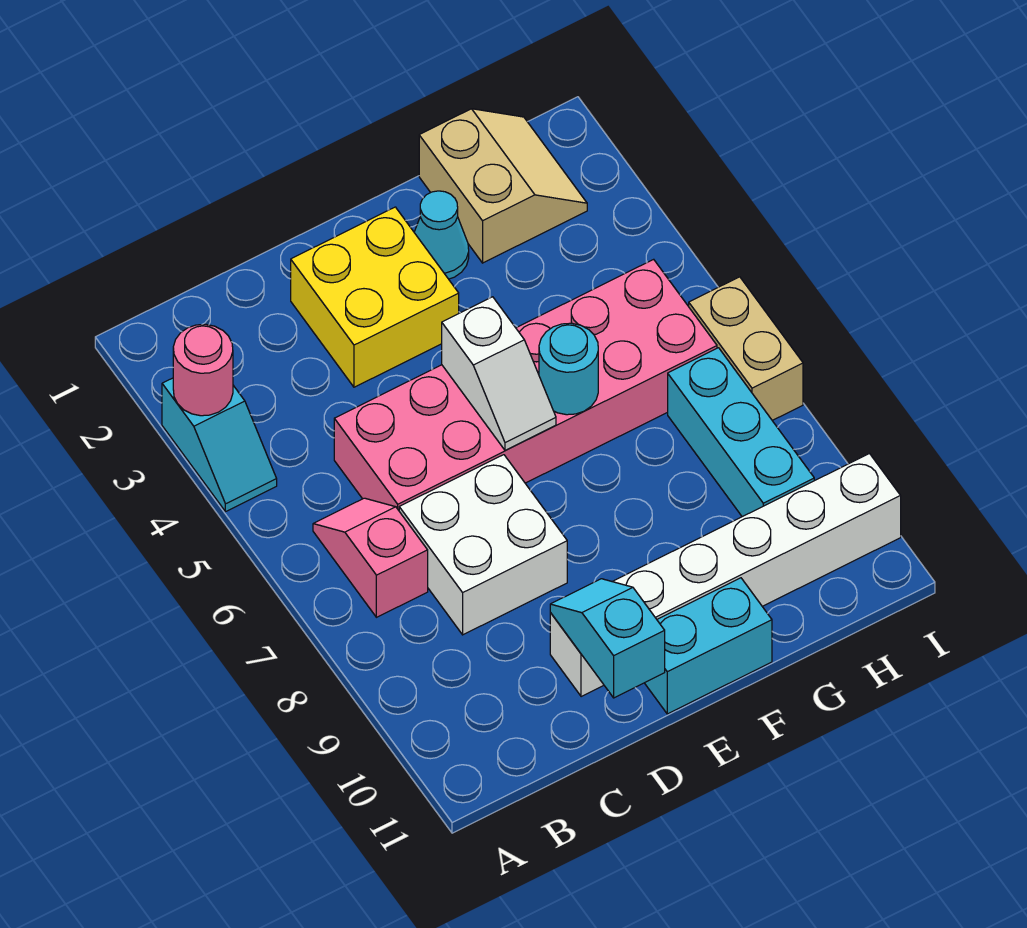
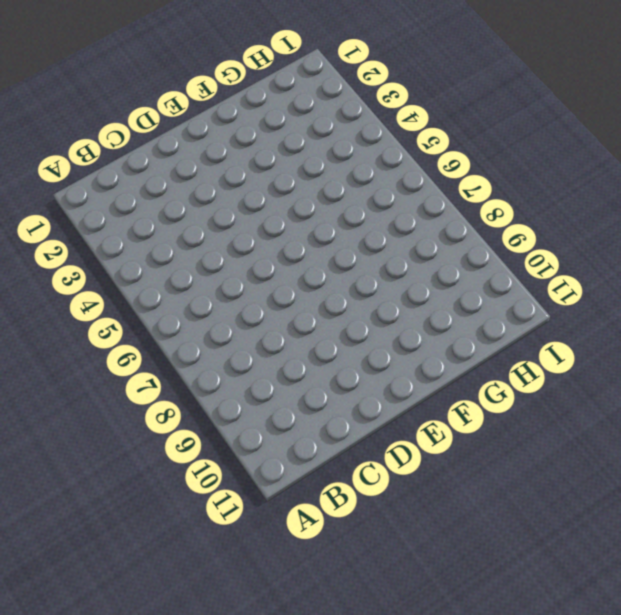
none -> cyan slope A3:A4 level 1 top 3
none -> pink slope B6:B7 level 1 top 7
none -> pink brick C5:H6 level 1

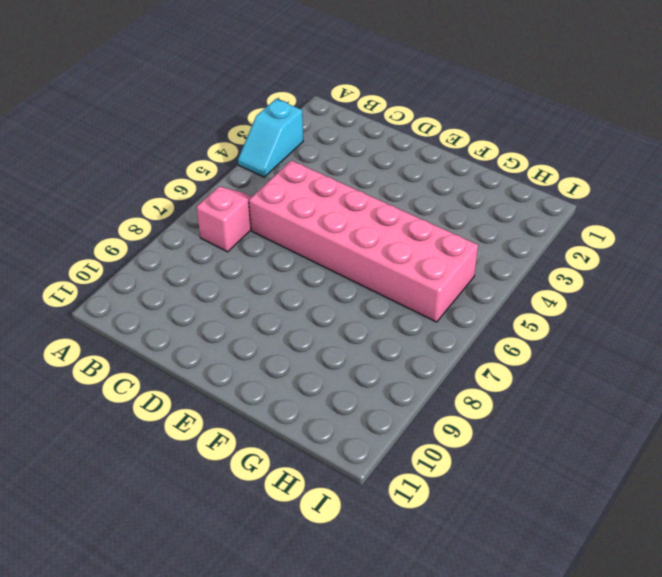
none -> white brick C7:D8 level 1
none -> yellow brick D2:E3 level 1
none -> white brick D10:I10 level 1

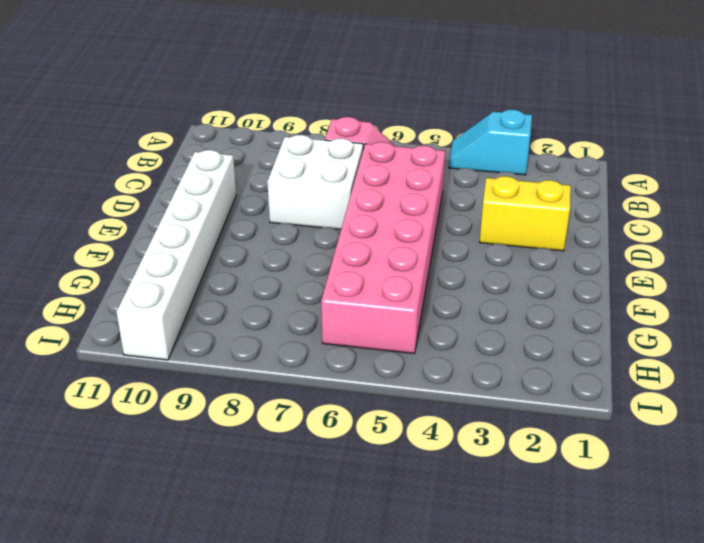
yellow brick D2:D3 level 1 -> yellow brick D2:E3 level 1
none -> cyan brick E11:F11 level 1
none -> cyan cone F2 level 1
none -> tan slope G1:H2 level 1 top G

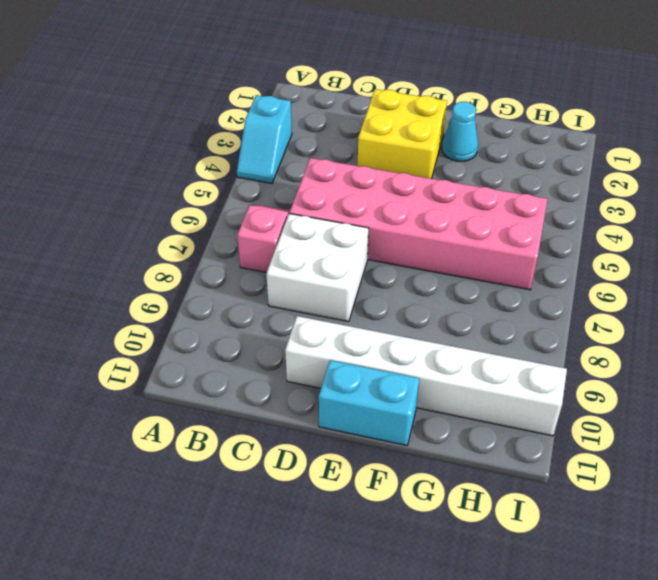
none -> tan slope G1:H2 level 1 top G
none -> cyan brick H7:H9 level 1
none -> tan brick I6:I7 level 1

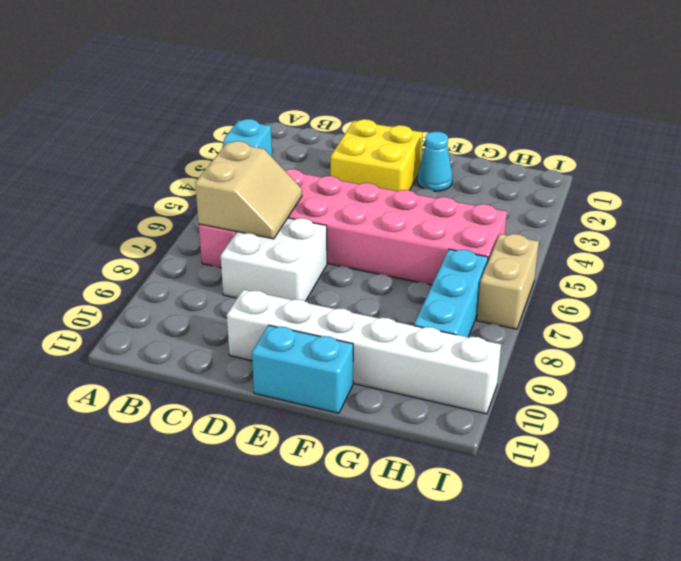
tan slope B6:C7 level 2 top B -> tan slope G1:H2 level 1 top G
none -> pink round brick A3 level 2
none -> cyan slope D10:D11 level 2 top 11
none -> white slope E5:E6 level 2 top 5

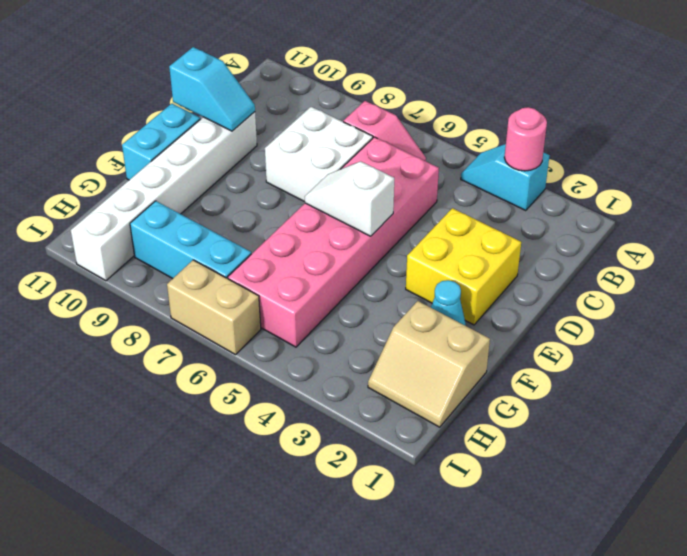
none -> cyan round brick F6 level 2

